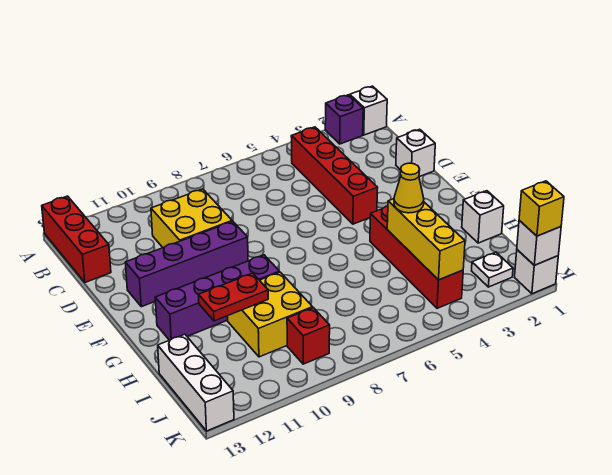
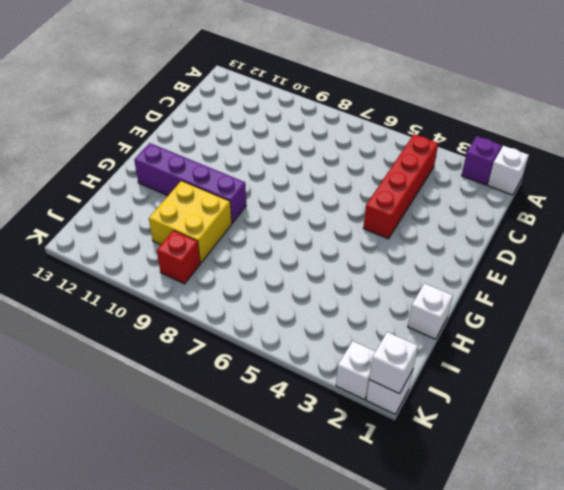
white brick K2 level 1 -> white brick D1 level 1
none -> red brick A13:C13 level 1
none -> yellow brick C9:D10 level 1
none -> purple brick E9:E12 level 1

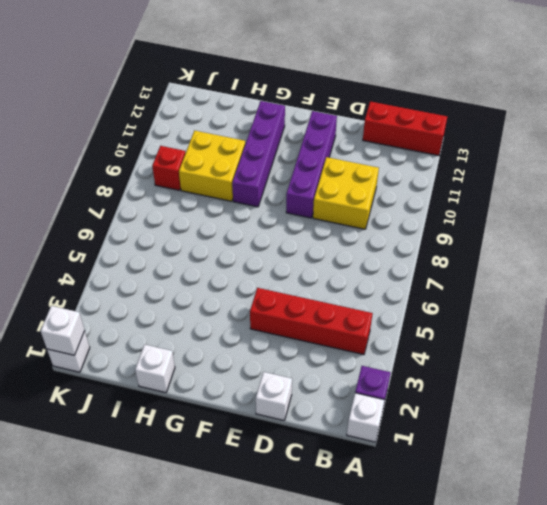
none -> red brick G4:J4 level 1
none -> white brick I13:K13 level 1
none -> white plate J2 level 1

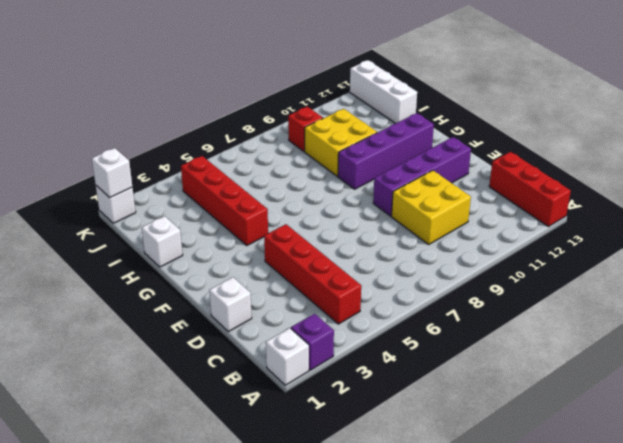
none -> white plate J2 level 1
none -> yellow brick H4:J4 level 2
none -> red plate H10:H11 level 2

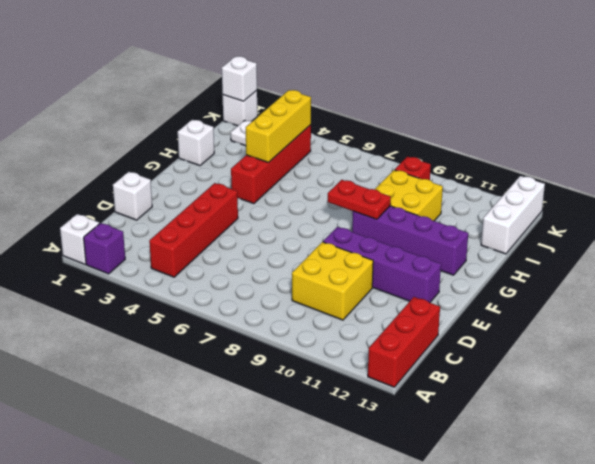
red plate G8:G9 level 2 -> red plate H10:H11 level 2
none -> yellow cone H4 level 3
none -> yellow brick K1 level 3

